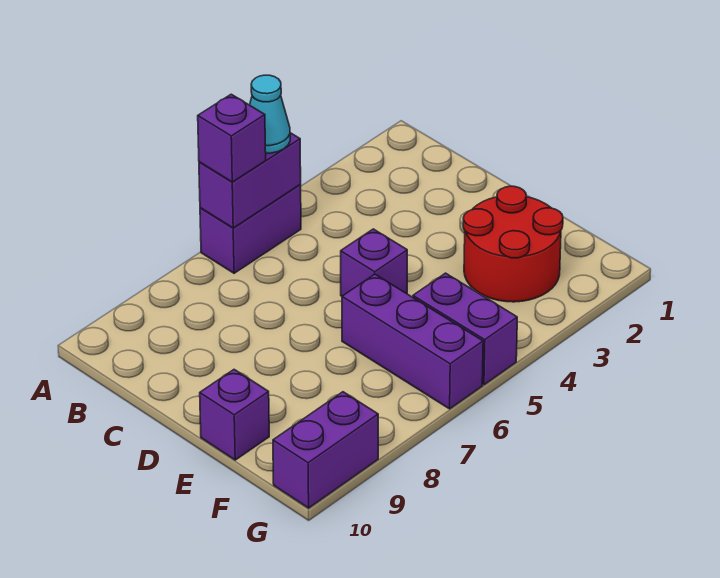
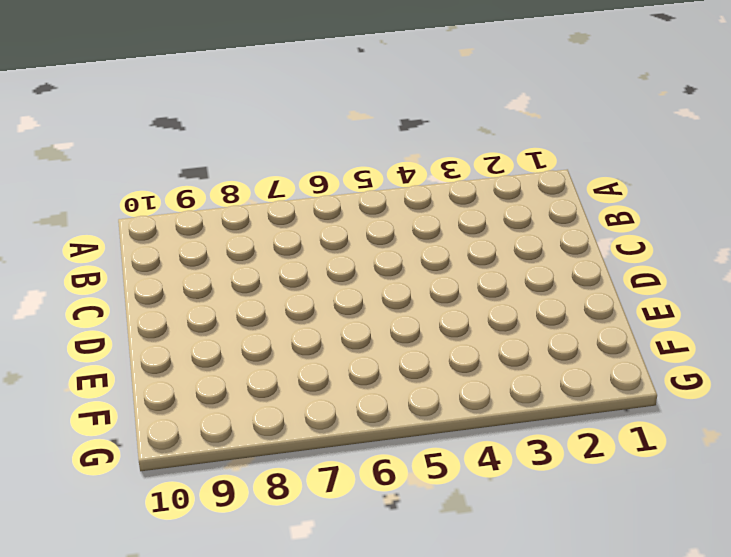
none -> purple brick A5:A6 level 1
none -> purple brick D5 level 1

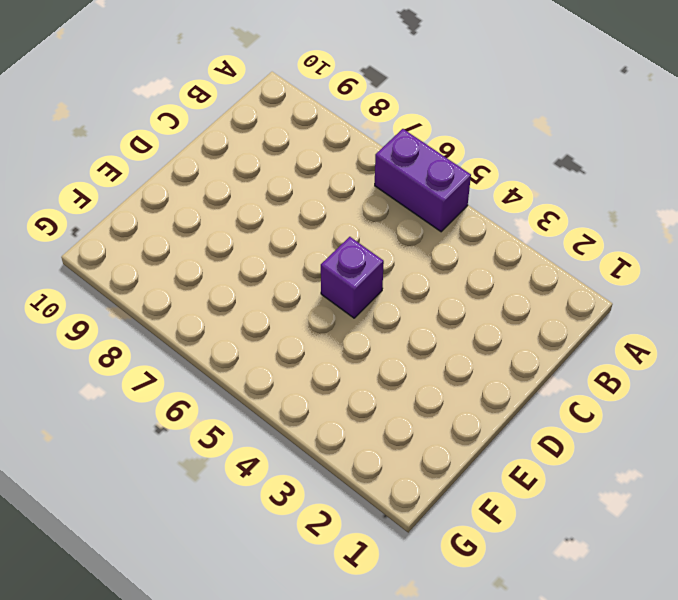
none -> red round brick E2:F3 level 1
none -> purple brick E6:G6 level 1

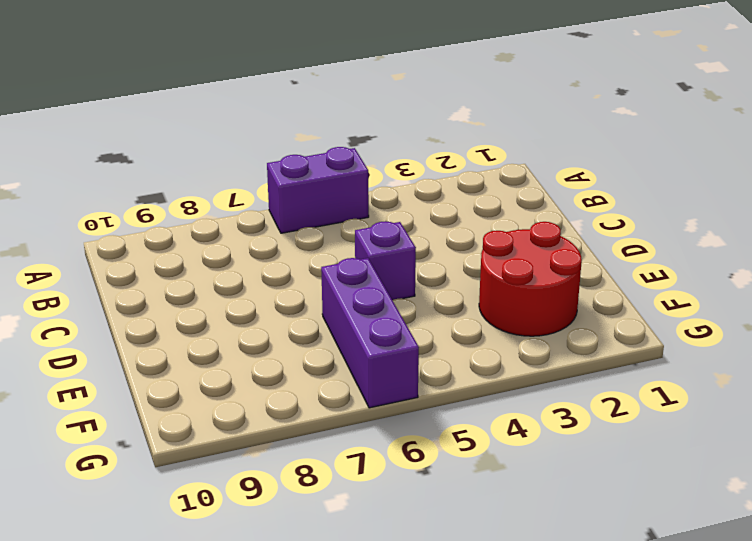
none -> purple brick E10 level 1
none -> purple brick F5:G5 level 1

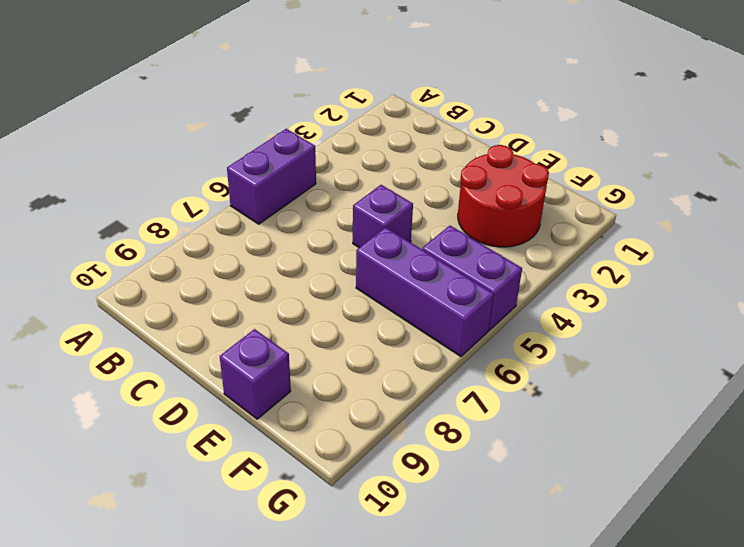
none -> purple brick G9:G10 level 1
none -> purple brick A5:A6 level 2

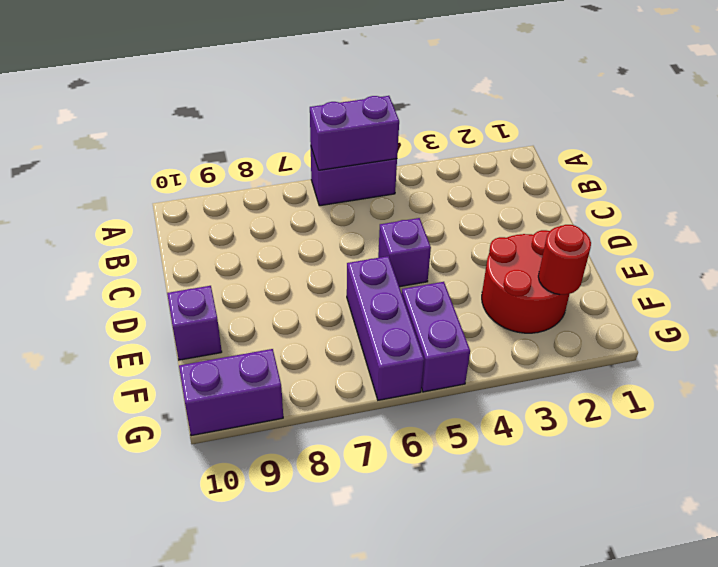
red round brick F2 level 2 -> none
none -> cyan cone A5 level 3
none -> purple brick A6 level 3

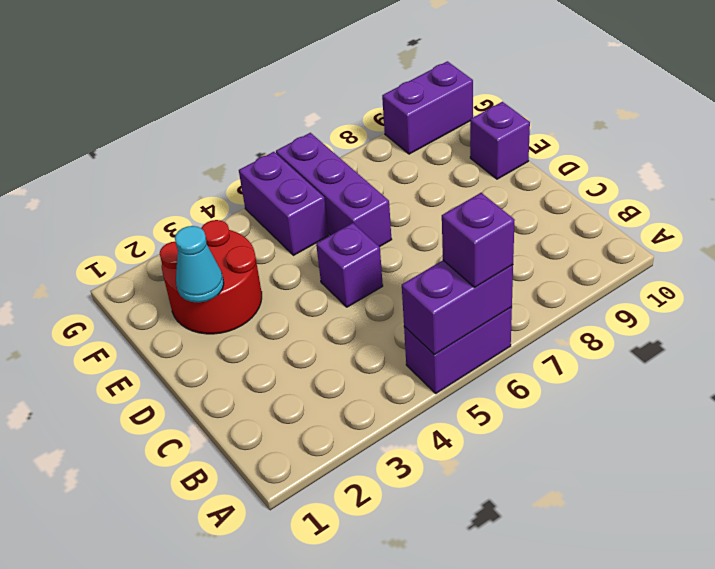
cyan cone E2 level 2 -> cyan cone A5 level 3

